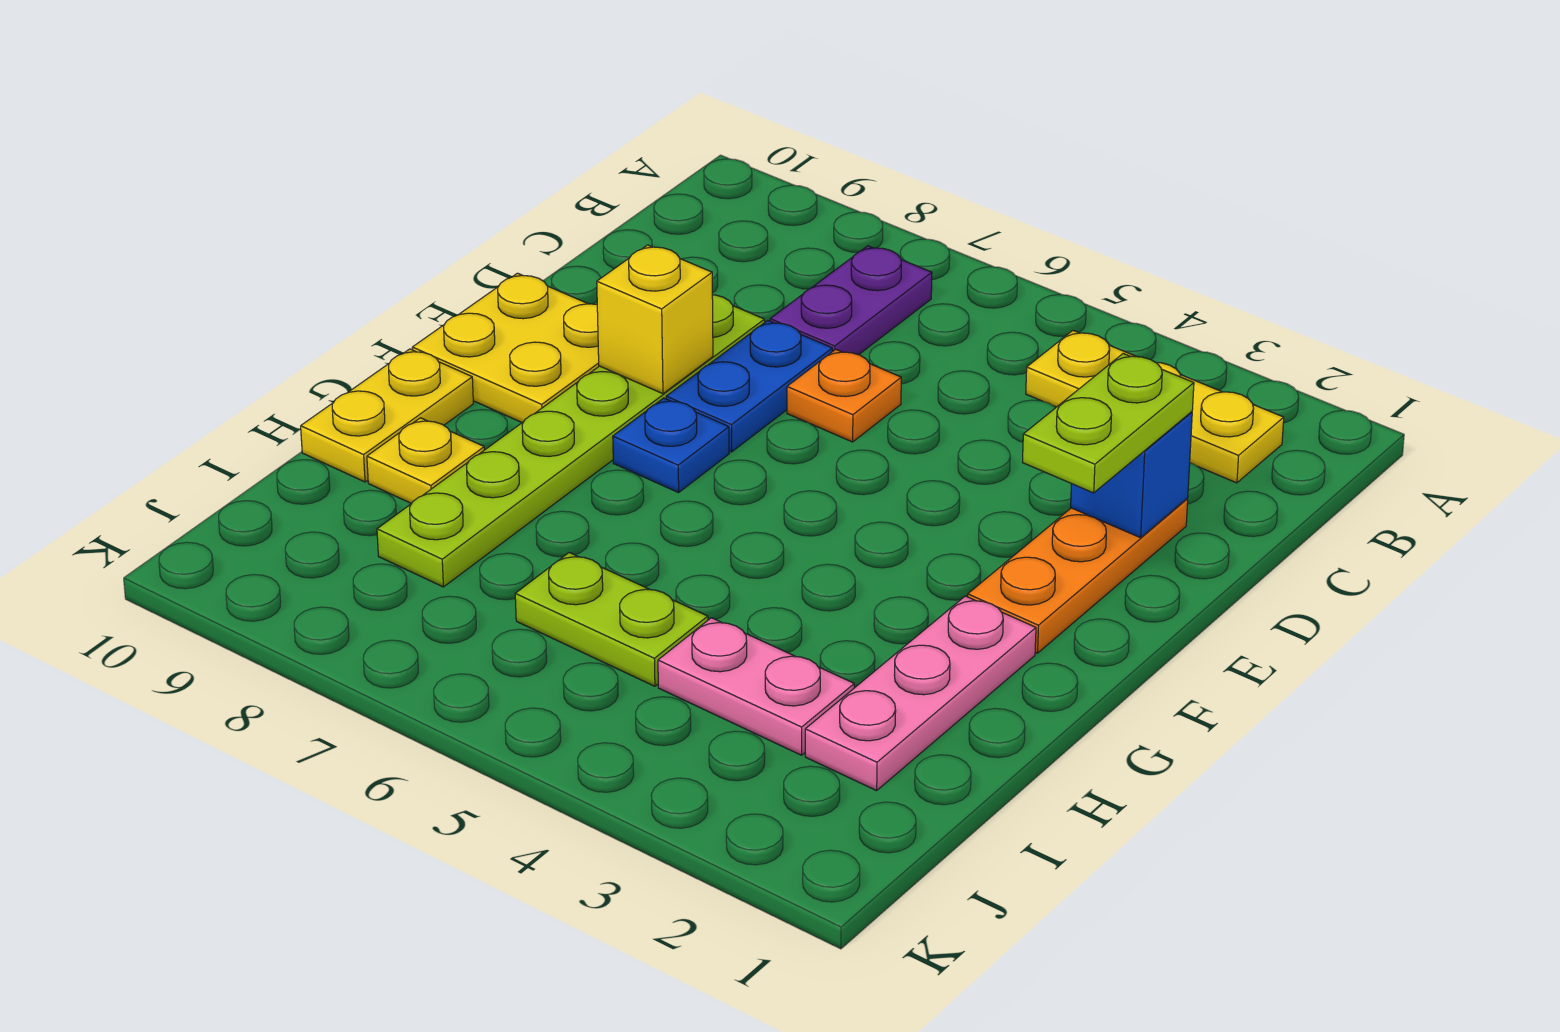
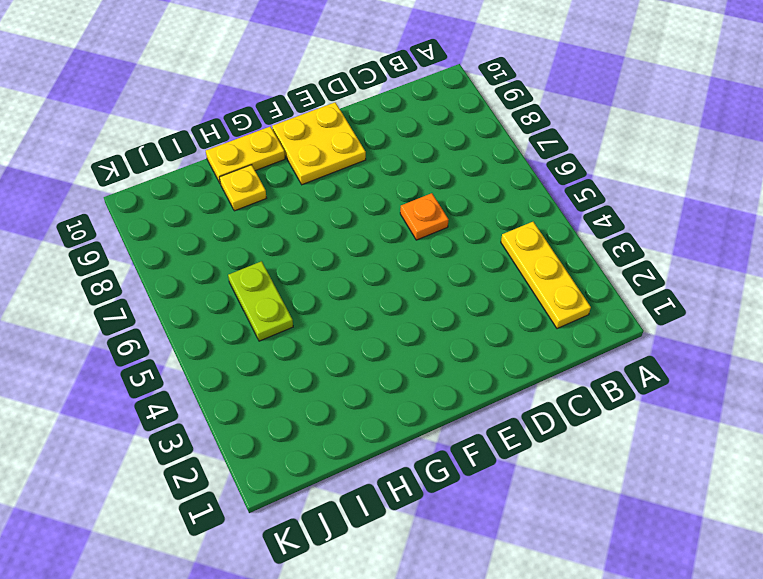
none -> purple plate B7:C7 level 1
none -> orange plate D2:F2 level 1
none -> blue plate D7:E7 level 1

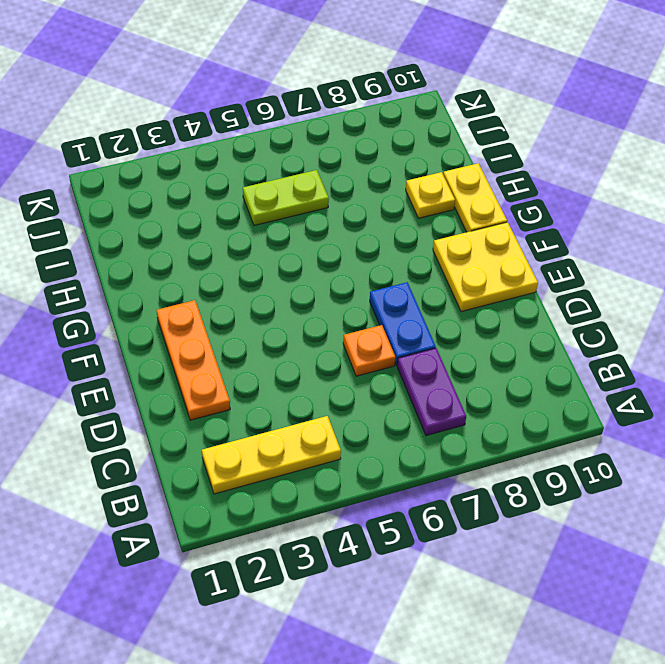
none -> lime plate D8:I8 level 1
none -> blue plate F7 level 1
none -> pink plate G2:I2 level 1

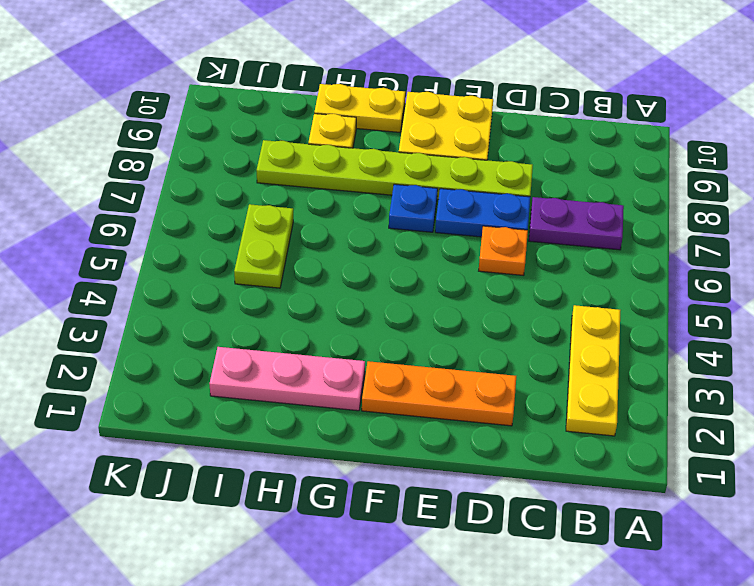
none -> pink plate I3:I4 level 1
none -> blue brick D2 level 2
none -> yellow brick E8 level 2

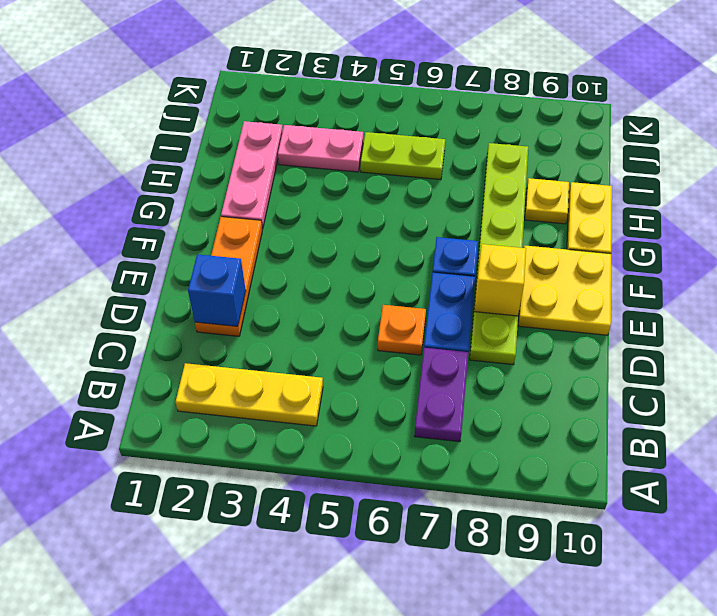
none -> lime plate D2:E2 level 3

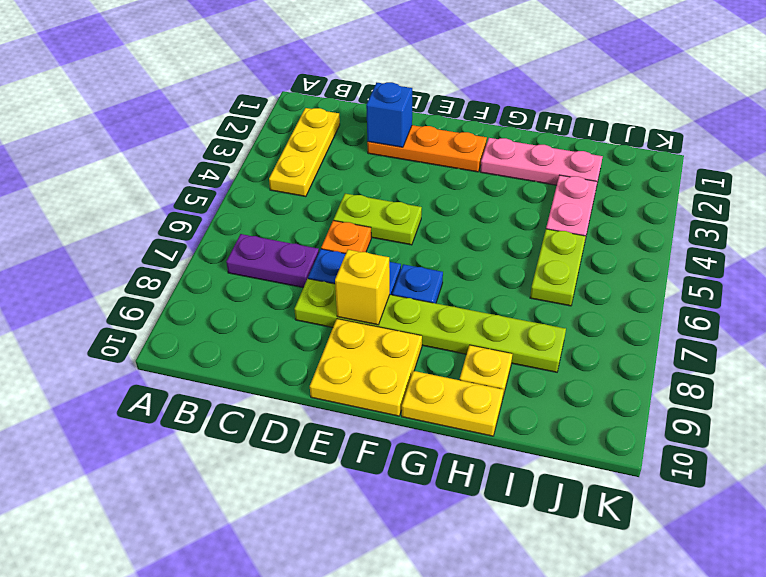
lime plate D5:E5 level 1 -> lime plate D2:E2 level 3

